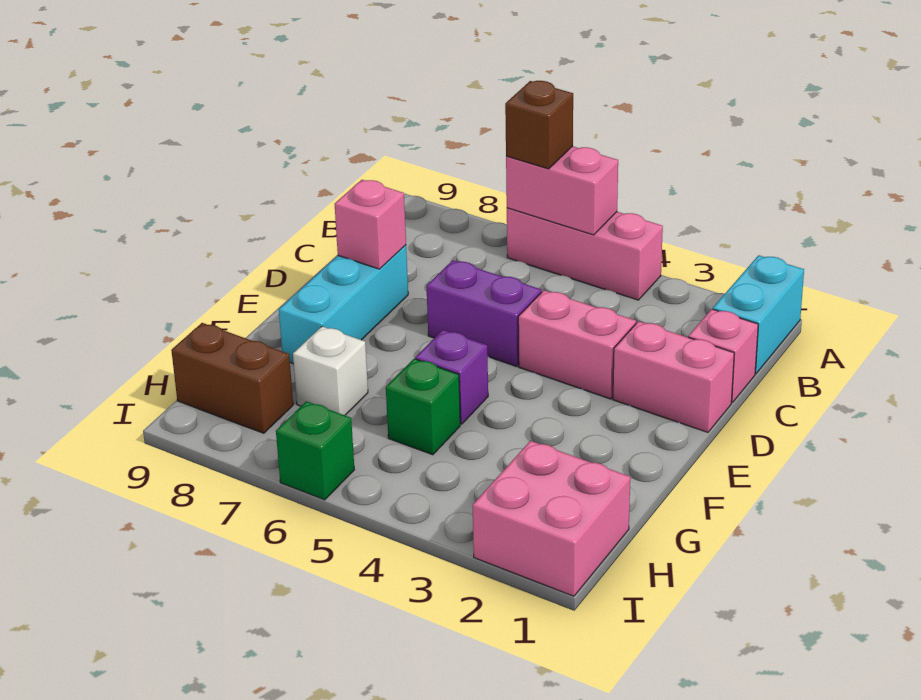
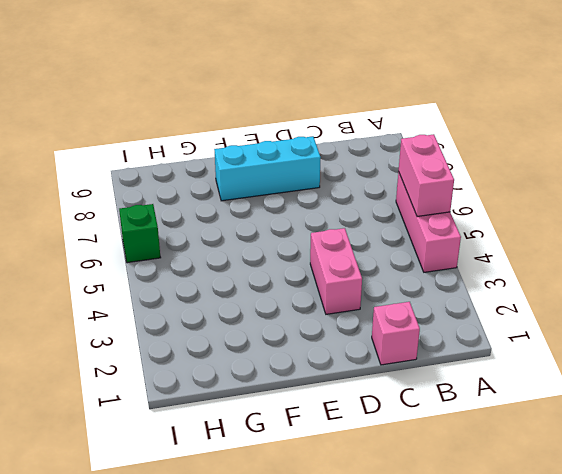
none -> cyan brick A1:B1 level 1
none -> pink brick D1:D2 level 1
none -> purple brick D5:D6 level 1

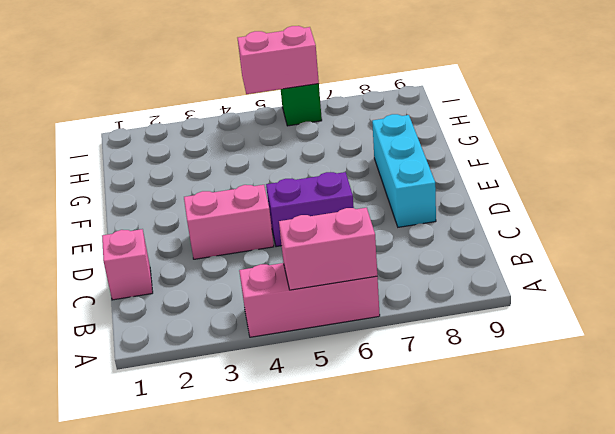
pink brick I5:I6 level 2 -> pink brick D1:D2 level 1
none -> cyan brick A1:B1 level 1
none -> purple brick F5 level 1
none -> green brick G5 level 1

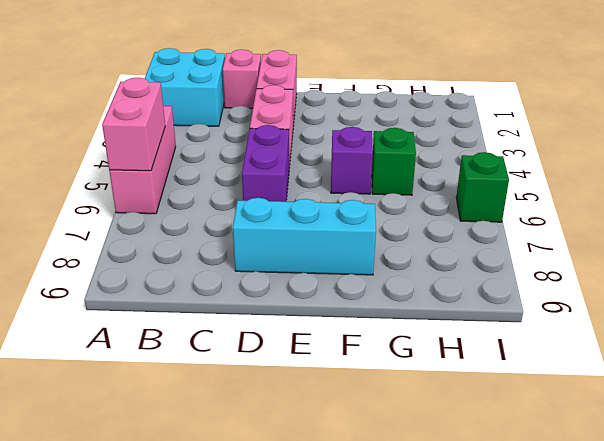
cyan brick A1:B2 level 1 -> cyan brick A1:B1 level 1
none -> white brick G7 level 1
none -> pink brick H1:I2 level 1
none -> brown brick H8:H9 level 1

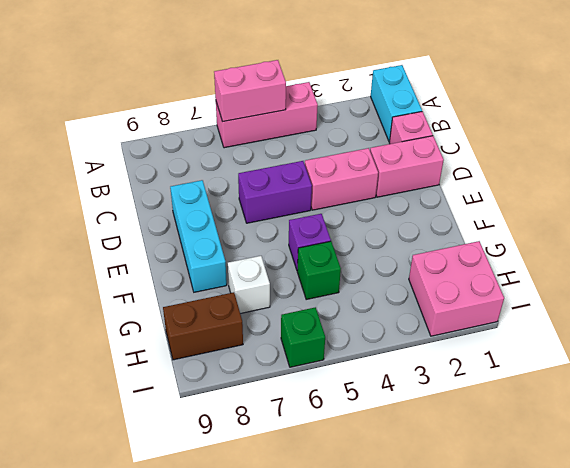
none -> pink brick D8 level 2
none -> brown brick A6 level 3

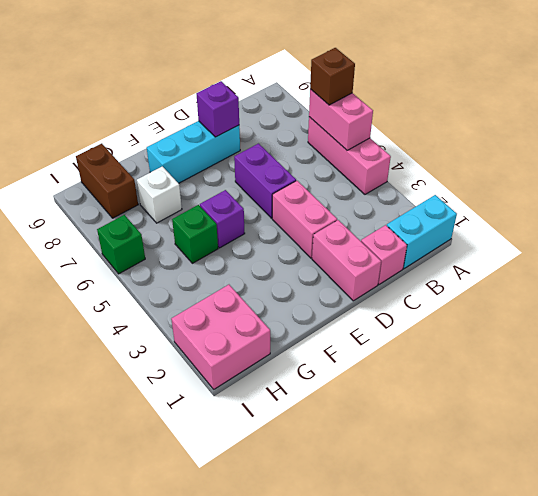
purple brick D8 level 2 -> pink brick D8 level 2

